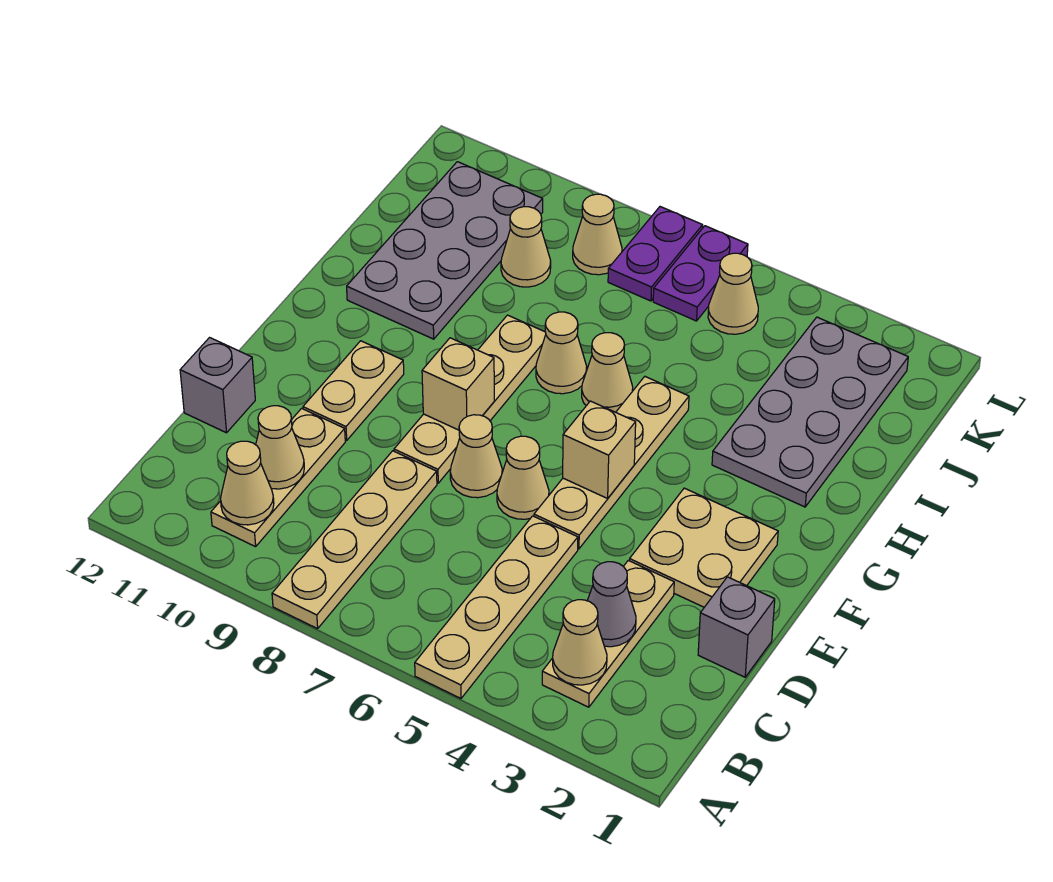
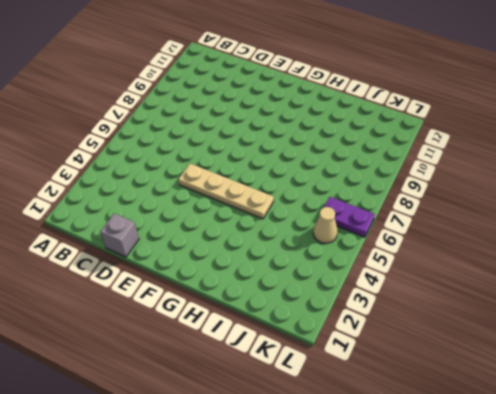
none -> tan plate A5:D5 level 1
none -> tan plate A8:D8 level 1
none -> tan plate B3:D3 level 1

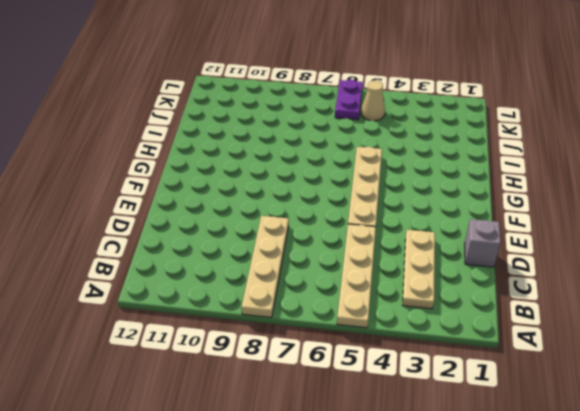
none -> tan plate B10:D10 level 1
none -> grey brick D12 level 1
none -> tan plate E2:F3 level 1

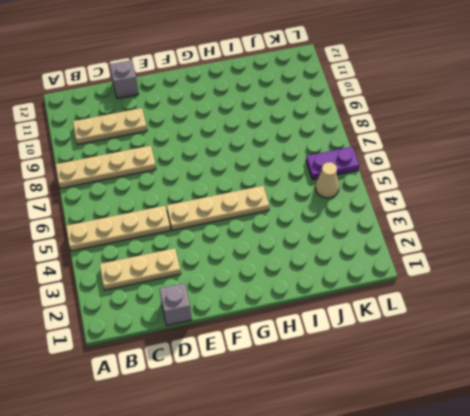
none -> tan plate E2:F3 level 1
none -> tan cone E6 level 1
none -> tan cone E7 level 1

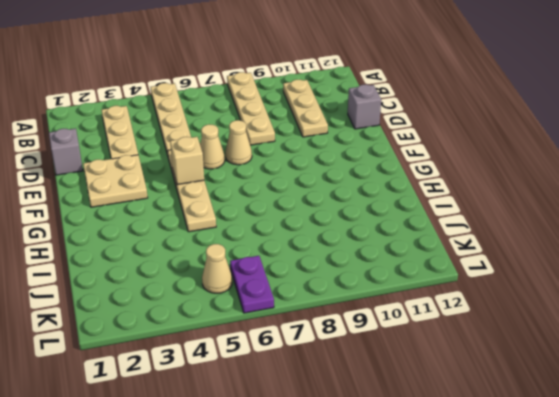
none -> tan plate E8:H8 level 1
none -> tan plate E10:F10 level 1
none -> grey plate H2:K3 level 1

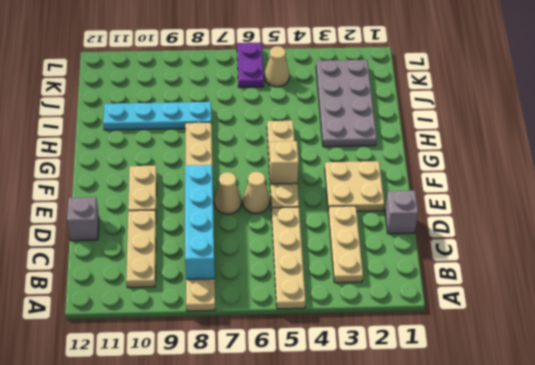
cyan brick B8:E8 level 2 -> none
cyan plate I8:I11 level 1 -> grey plate H10:K11 level 1
none -> tan cone H6 level 1
none -> tan cone H7 level 1
none -> tan cone J9 level 1

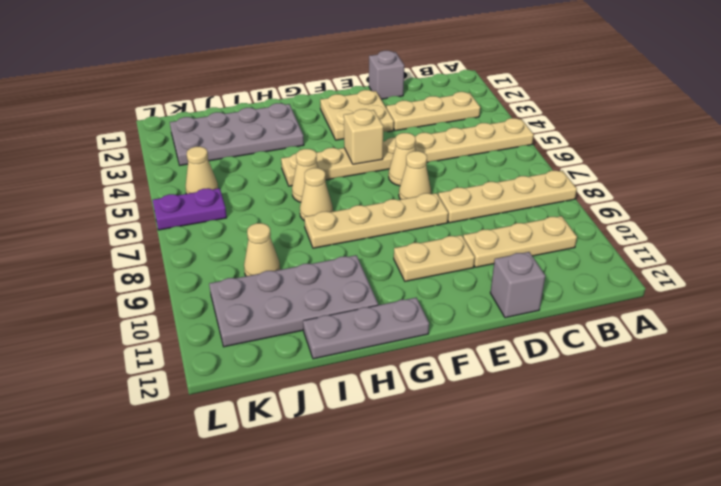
grey plate G12:I12 level 1 -> none
none -> purple plate K7:L7 level 1
none -> tan cone K8 level 1
none -> tan cone B3 level 2

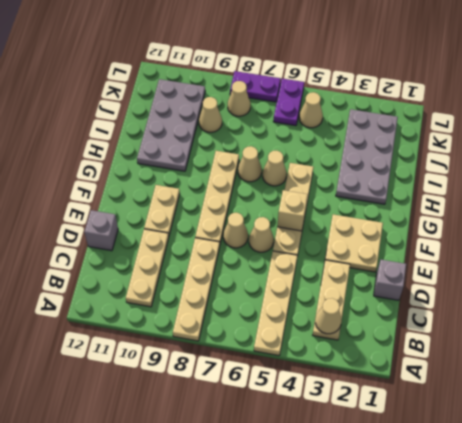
purple plate L7:L8 level 1 -> purple plate K7:L7 level 1
none -> tan cone B10 level 2
none -> grey cone C3 level 2
none -> tan cone C10 level 2

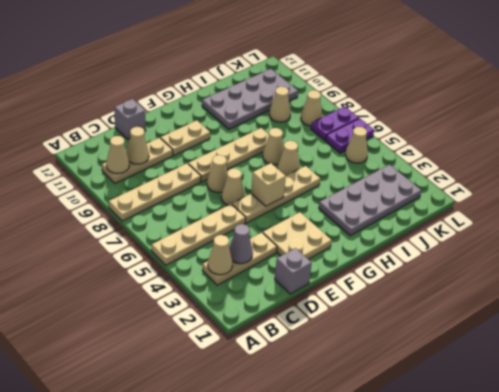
none -> tan brick F8 level 2

